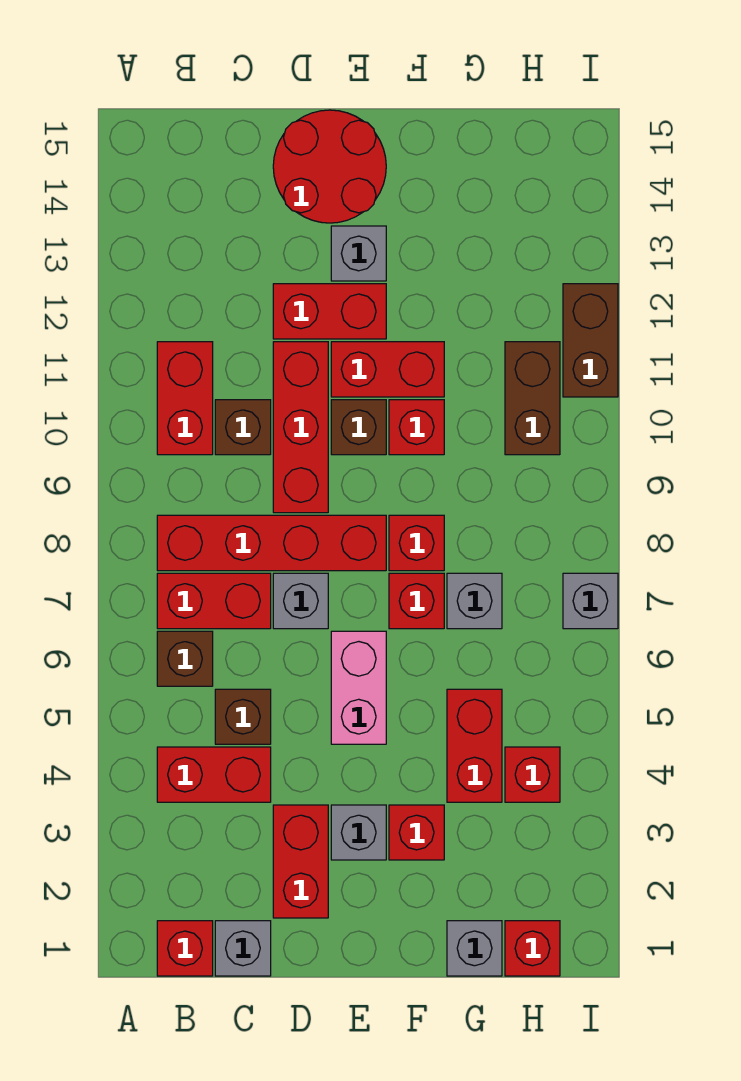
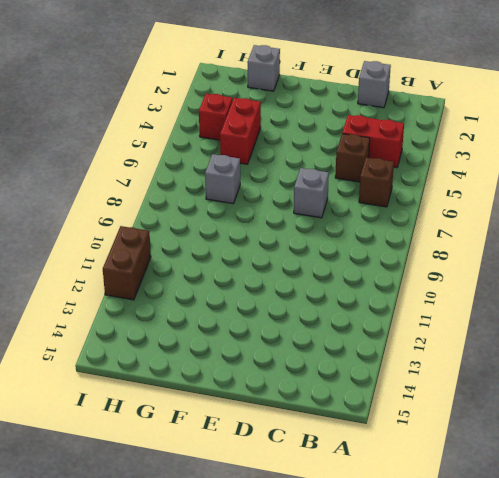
none -> red brick B1 level 1
none -> red brick B7:C7 level 1
none -> red brick B8:E8 level 1
none -> red brick B10:B11 level 1

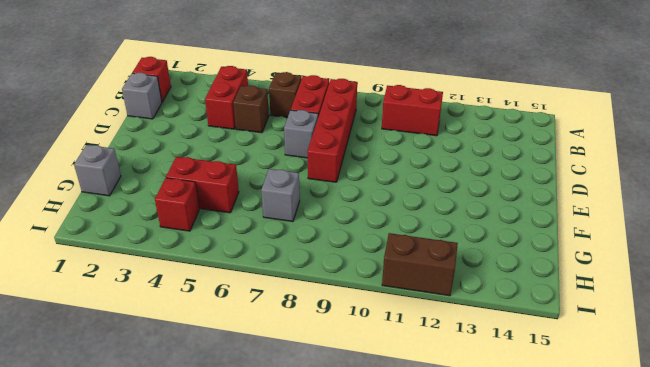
none -> brown brick C10 level 1
none -> red brick D2:D3 level 1
none -> red brick D9:D11 level 1
none -> red brick D12:E12 level 1

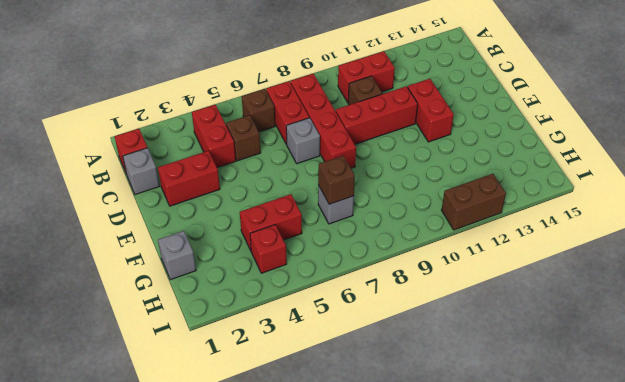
brown brick G7 level 2 -> brown brick E10 level 1
none -> red round brick D14:E15 level 1
none -> grey brick E3 level 1
none -> pink brick E5:E6 level 1
none -> red brick E11:F11 level 1

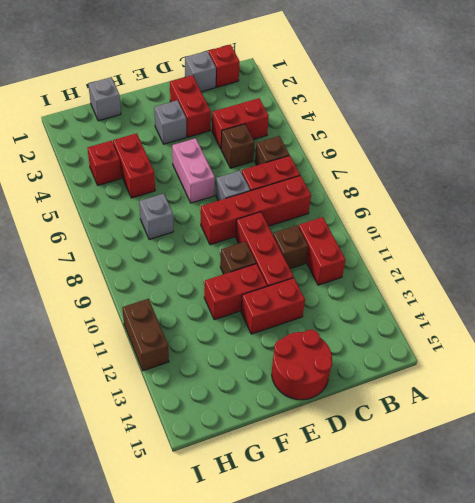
none -> grey brick E13 level 1
none -> red brick F3 level 1
none -> red brick F7 level 1
none -> red brick F8 level 1

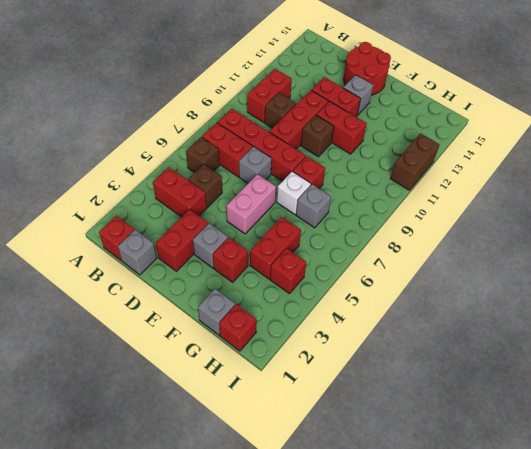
white brick F7 level 1 -> red brick F7 level 1
none -> red brick F10 level 1
none -> brown brick H10:H11 level 1
none -> grey brick I7 level 1

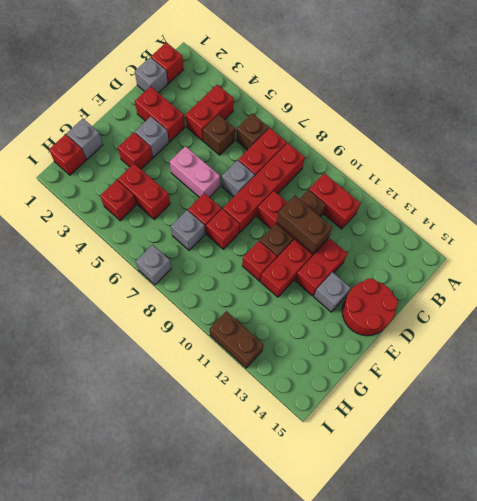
brown brick D10:D11 level 2 -> brown brick H10:H11 level 1

